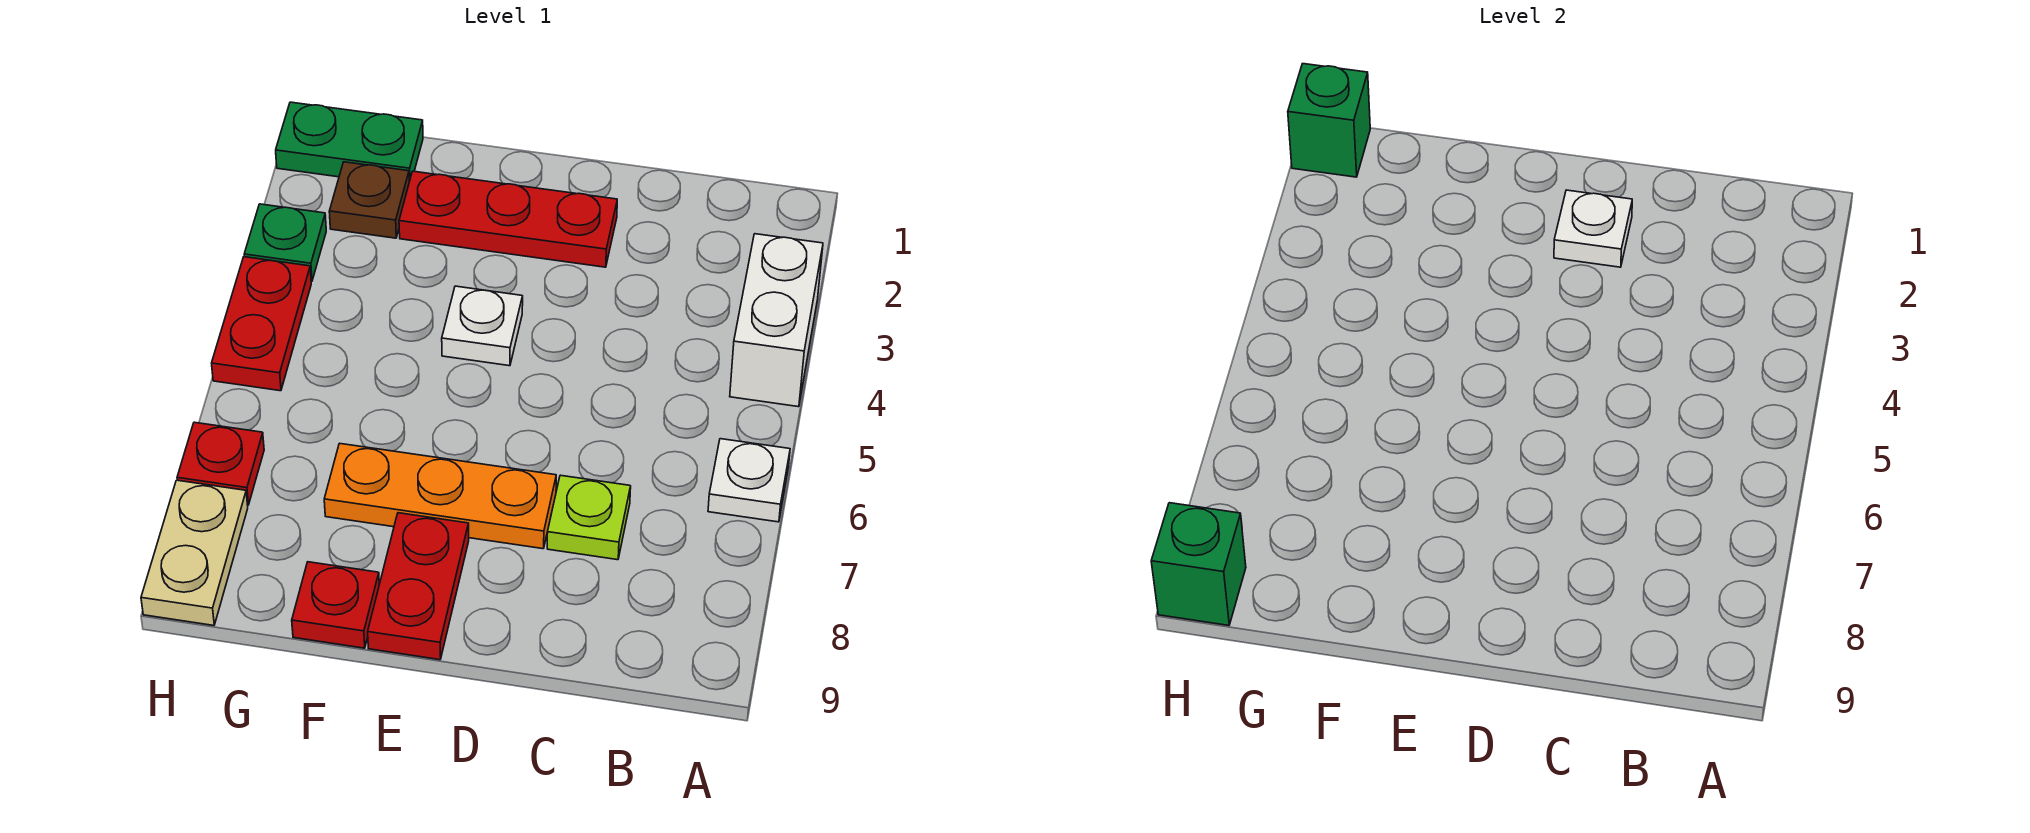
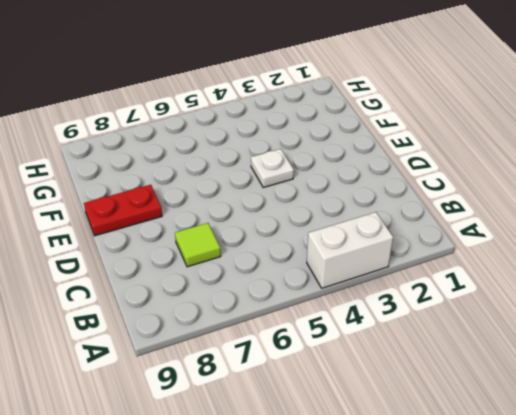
lime tile C7 level 1 -> lime plate C7 level 1
none -> white plate A6 level 1
none -> red plate D2:F2 level 1
none -> orange plate D7:F7 level 1

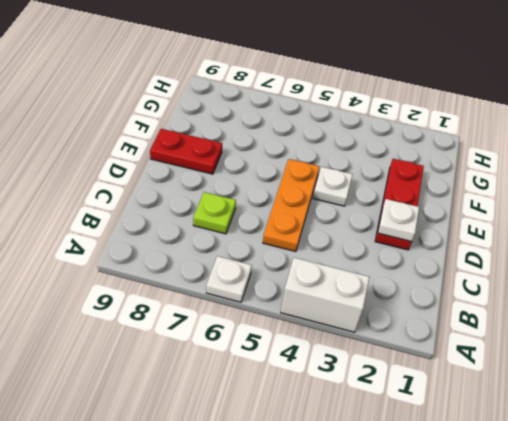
orange plate C5:E5 level 1 -> orange plate D7:F7 level 1
none -> red plate F9 level 1
none -> green plate G1:H1 level 1
none -> brown plate G2 level 1

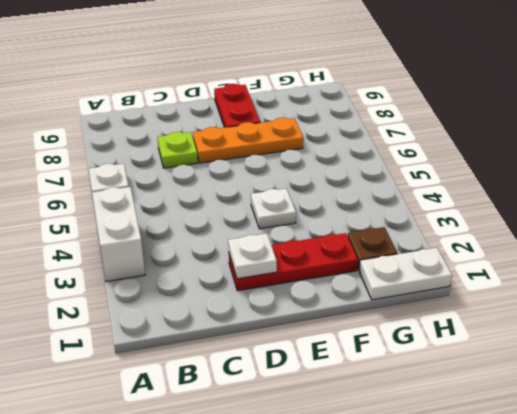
white plate G1:H1 level 1 -> green plate G1:H1 level 1
none -> red plate F9 level 1
none -> green plate H3 level 1
none -> red plate H4:H5 level 1

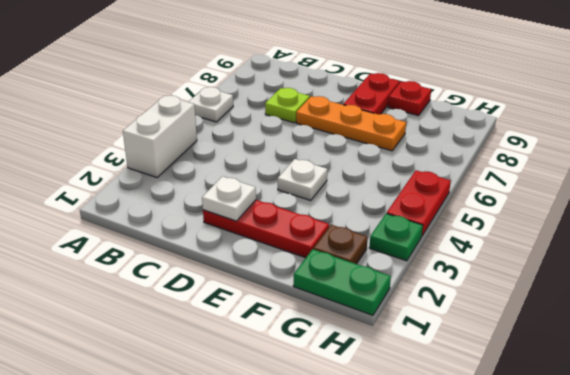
none -> red plate H7 level 1
none -> tan plate H8:H9 level 1
none -> green brick H1 level 2

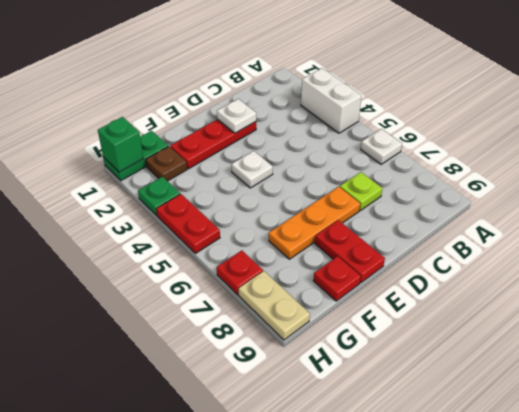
none -> green brick H9 level 2

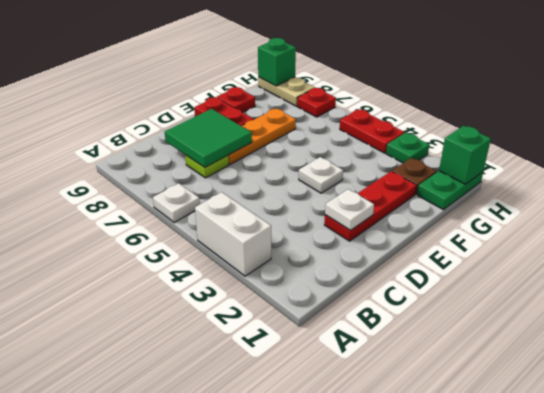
green tile C7:D8 level 2 -> none

